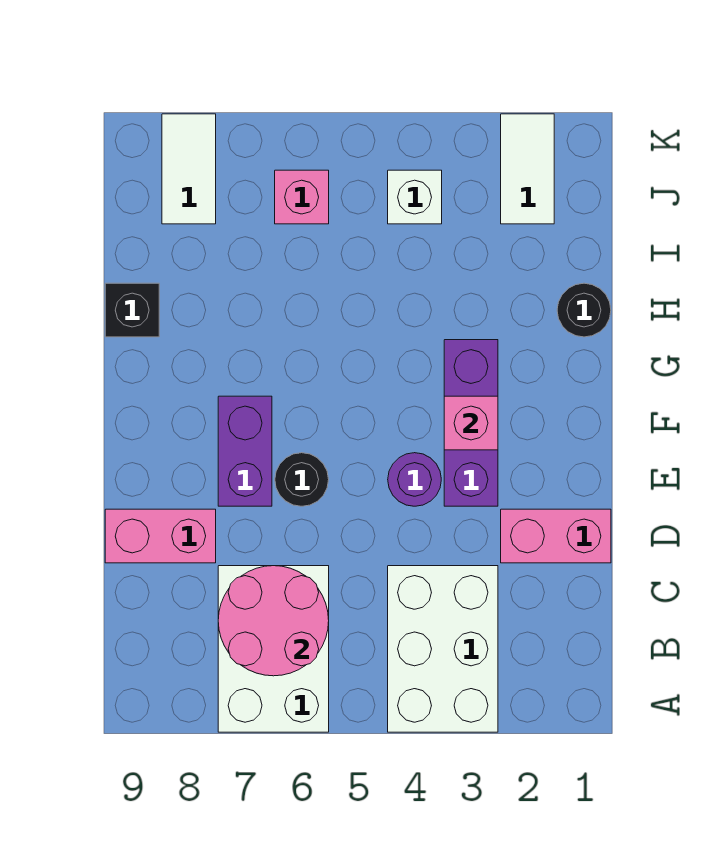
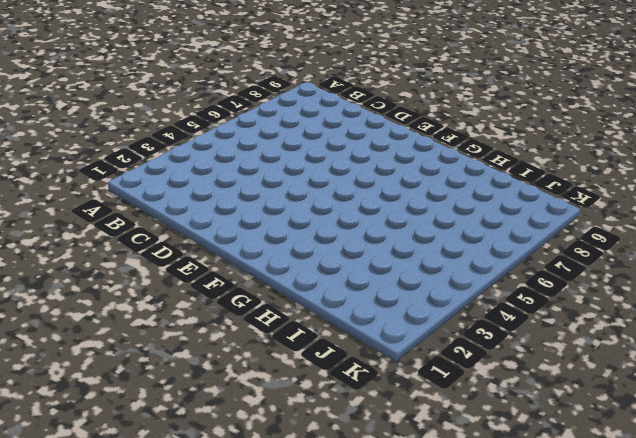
none -> white brick A3:C4 level 1
none -> white brick A6:C7 level 1
none -> pink brick D1:D2 level 1

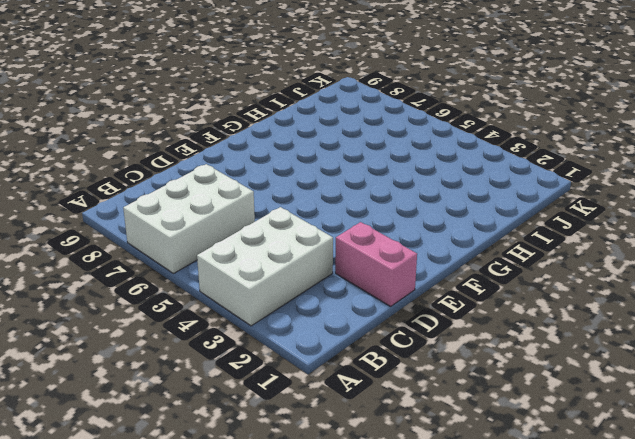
none -> pink brick D8:D9 level 1
none -> purple brick E3:G3 level 1
none -> purple round brick E4 level 1

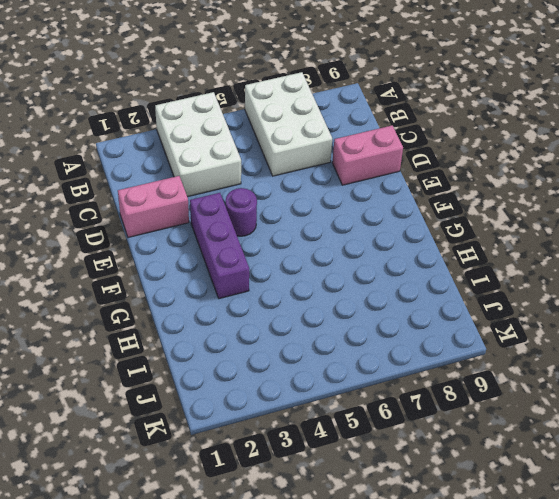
none -> black round brick E6 level 1
none -> purple brick E7:F7 level 1
none -> black round brick H1 level 1

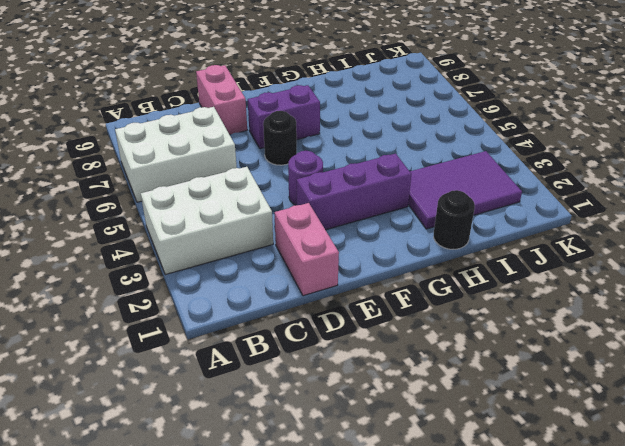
purple tile H2:J3 level 1 -> white tile J2:K2 level 1
none -> black brick H9 level 1
none -> white brick J4 level 1
none -> pink brick J6 level 1

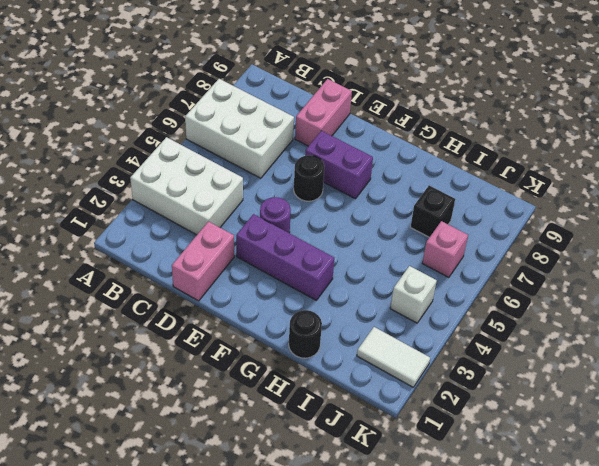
black brick I7 level 1 -> black brick H9 level 1
none -> white tile J8:K8 level 1
none -> pink round brick B6:C7 level 2
none -> pink brick F3 level 2

